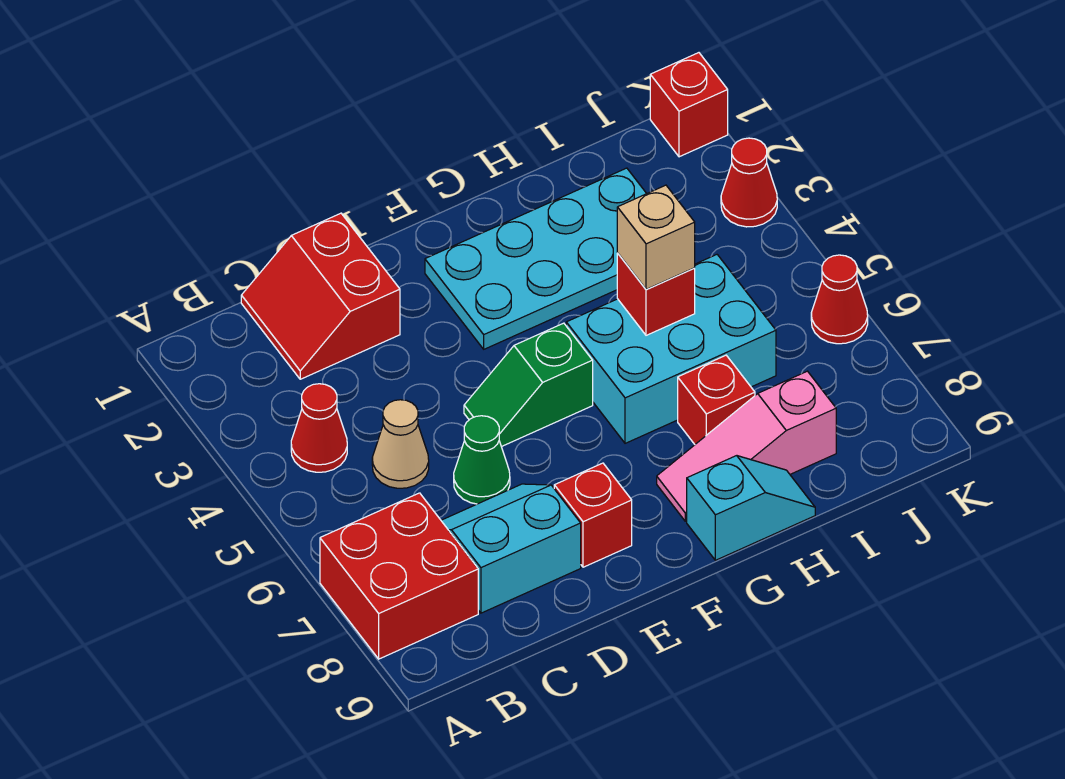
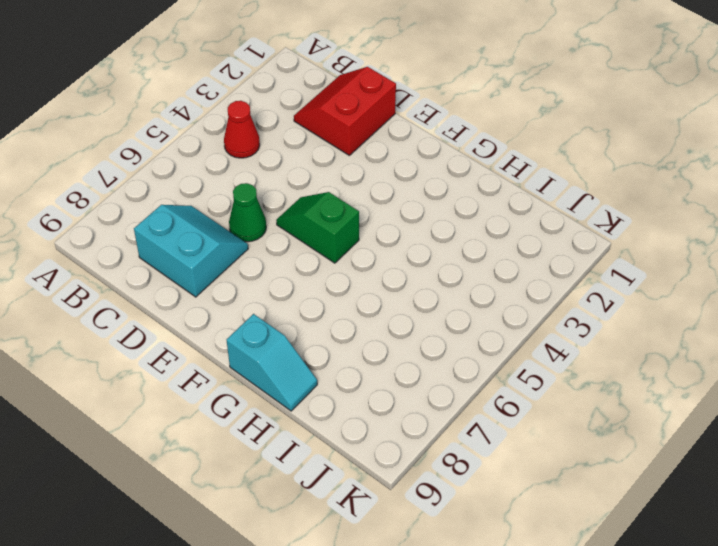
none -> red brick A7:B8 level 1
none -> tan cone C5 level 1
none -> red brick E8 level 1

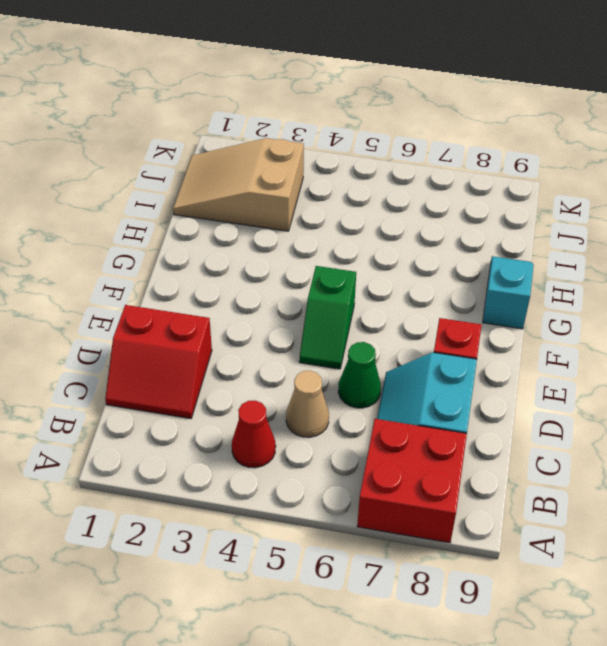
tan slope I1:J3 level 1 top 3 -> cyan plate F2:I3 level 1
none -> cyan brick G5:I6 level 1
none -> pink slope G8:I8 level 1 top I
none -> red brick H7 level 1

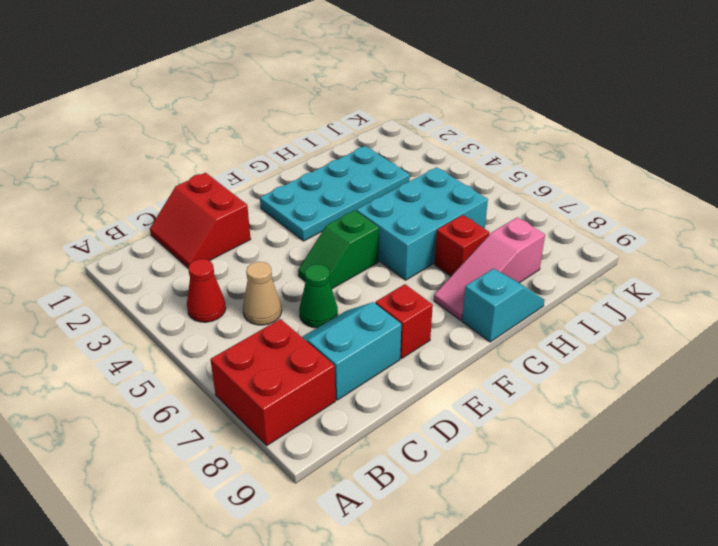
none -> red brick K1 level 1
none -> red cone K3 level 1
none -> red cone K6 level 1

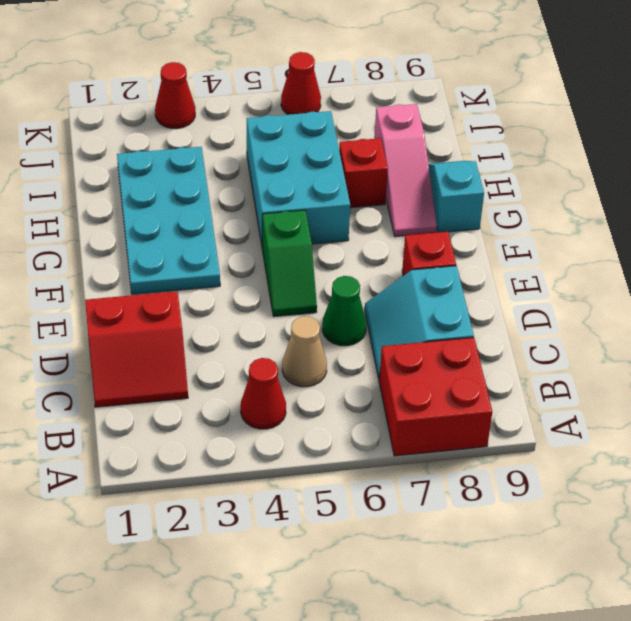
none -> red brick K1 level 1
none -> red brick H5 level 2
none -> tan brick H5 level 3

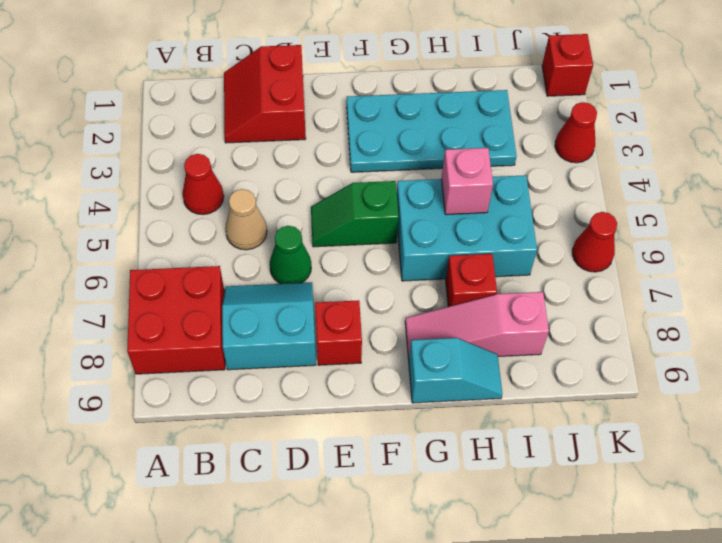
pink brick H5 level 2 -> red brick H5 level 2
none -> tan brick H5 level 3

